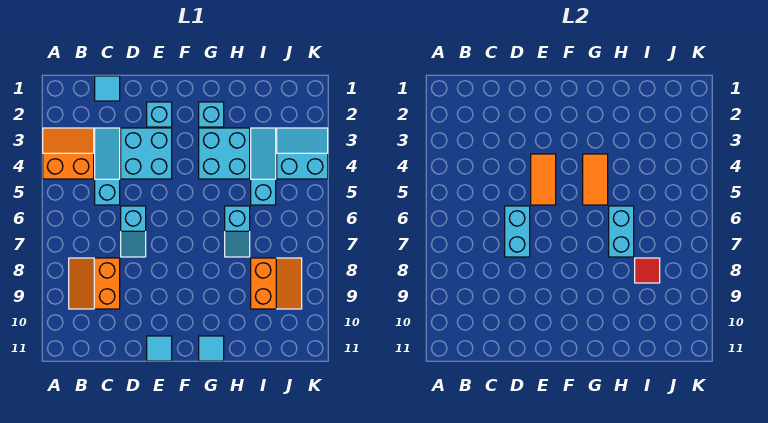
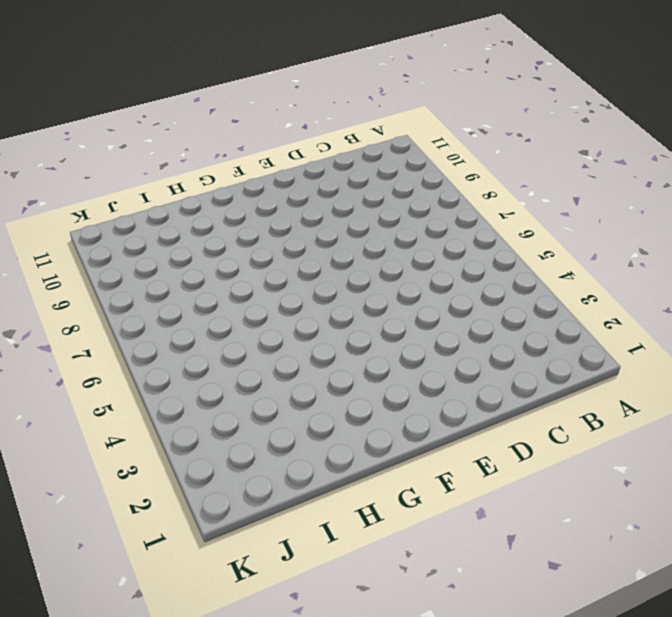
none -> orange slope A3:B4 level 1 top 4
none -> orange slope B8:C9 level 1 top C
none -> cyan tile C1 level 1

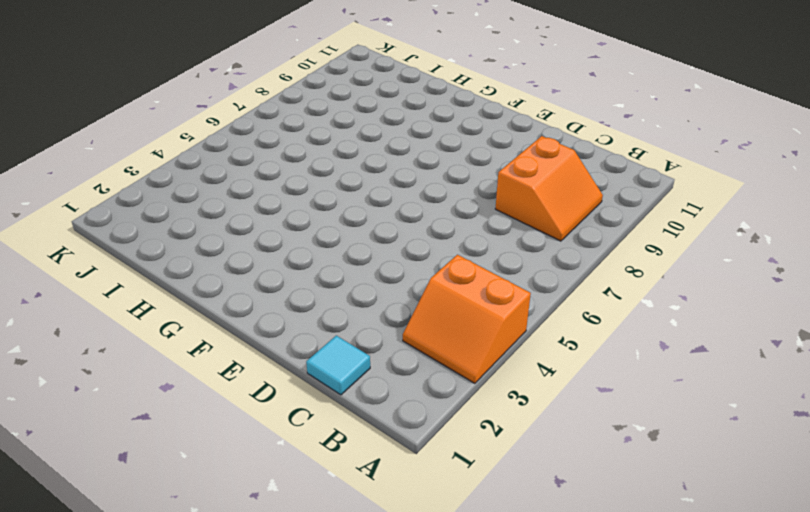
none -> cyan slope C3:C5 level 1 top 5
none -> cyan brick D3:E4 level 1
none -> cyan slope D6:D7 level 1 top 6

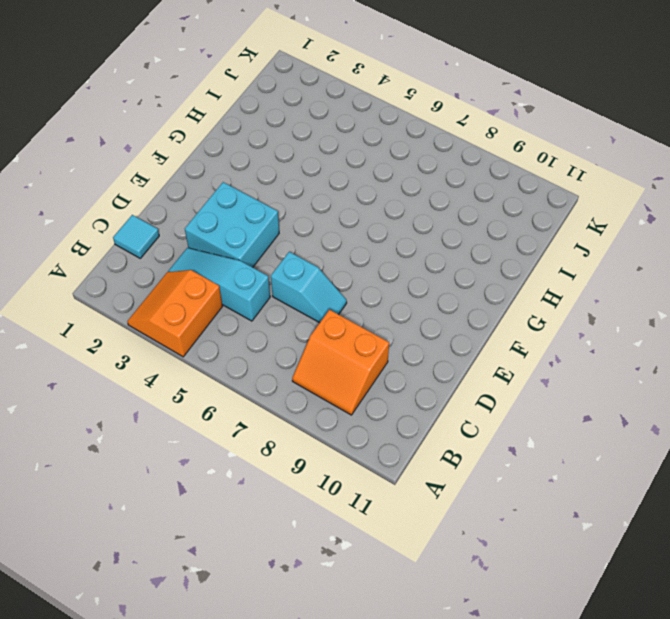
none -> cyan brick E2 level 1
none -> cyan tile E11 level 1
none -> cyan brick G2 level 1

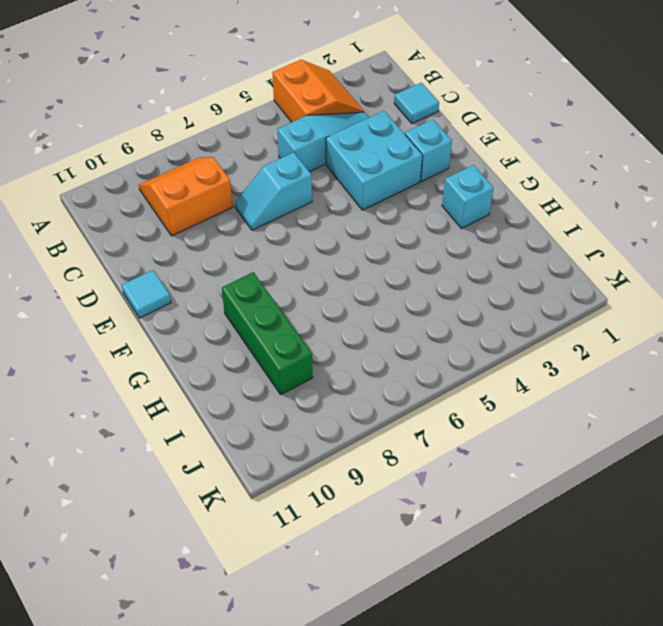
green brick G9:I9 level 1 -> orange slope I8:J9 level 1 top I
none -> cyan brick G3:H4 level 1
none -> cyan tile G11 level 1
none -> cyan slope H6:H7 level 1 top 6

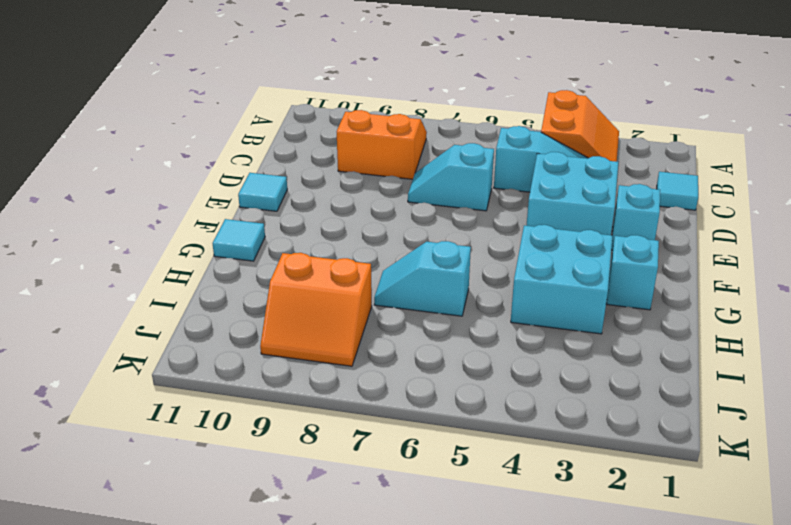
none -> cyan slope I3:I5 level 1 top 5
none -> cyan slope J3:K4 level 1 top 4
none -> cyan brick D6:D7 level 2

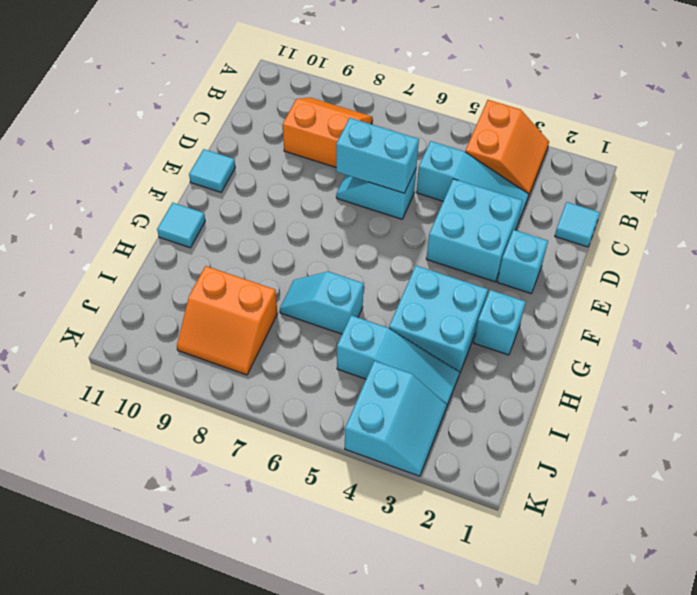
none -> orange tile E4:E5 level 2
none -> orange tile G4:G5 level 2
none -> cyan brick H6:H7 level 2

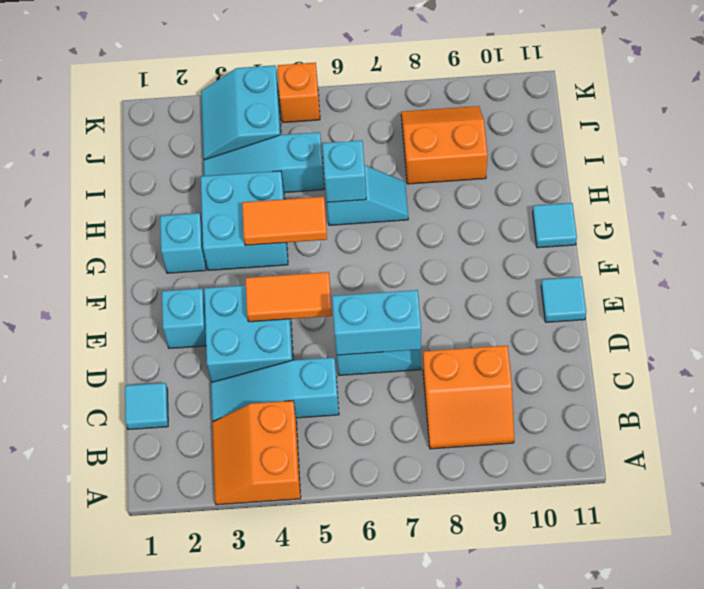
cyan brick H6 level 2 -> cyan brick H6:H7 level 2
orange brick K5 level 1 -> none
none -> red tile I8 level 2

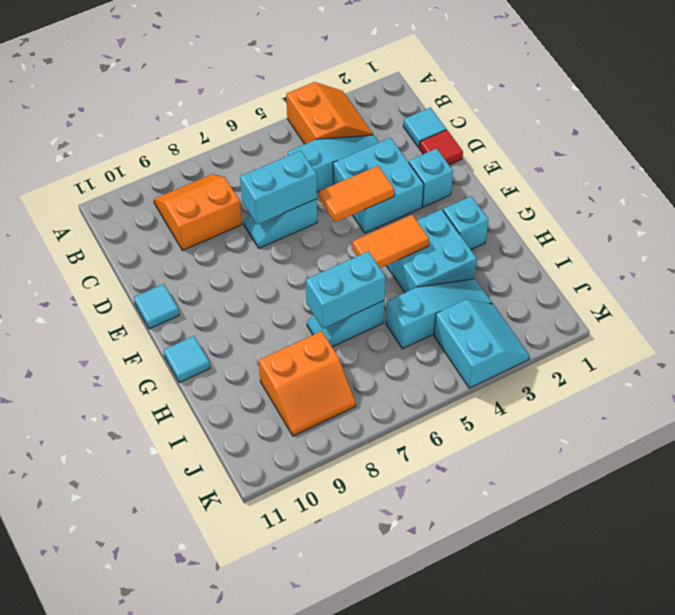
red tile D1 level 1 -> red tile I8 level 2

